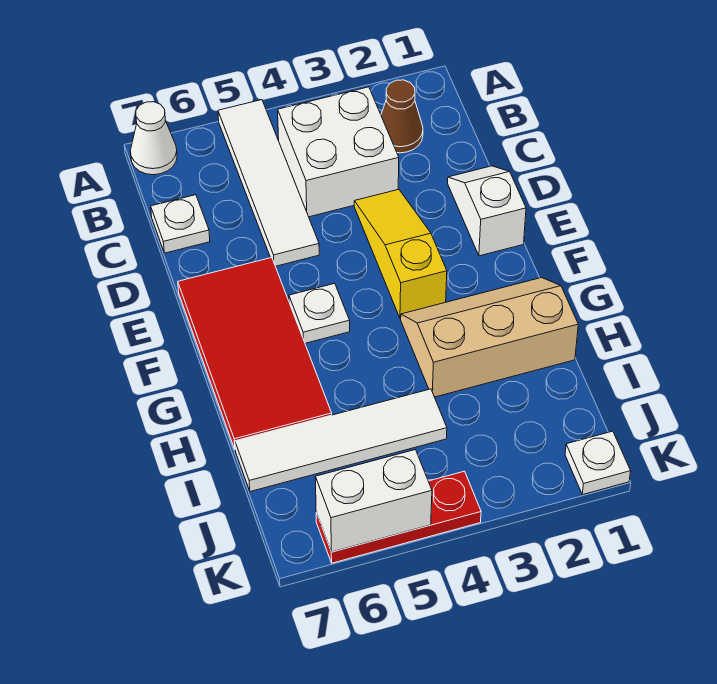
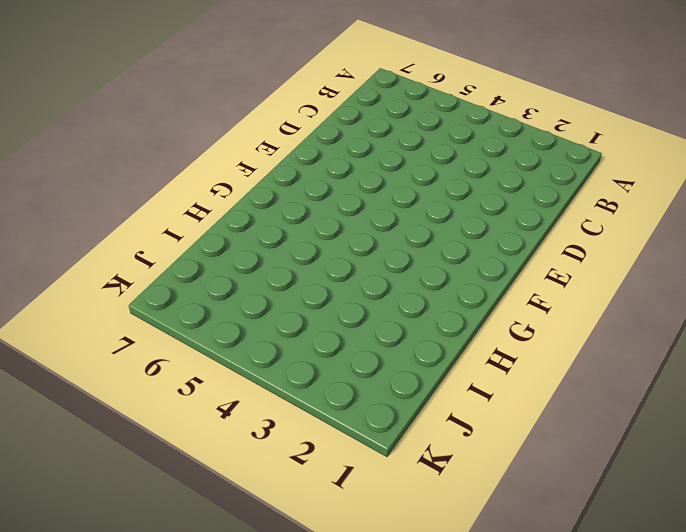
none -> white tile A5:D5 level 1
none -> white cone A7 level 1
none -> brown cone B2 level 1

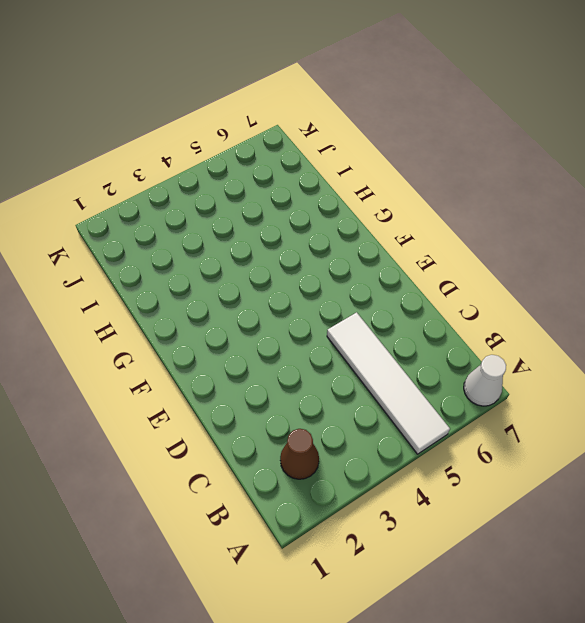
none -> white brick B3:C4 level 1
none -> white plate C7 level 1
none -> white slope D1:E1 level 1 top E

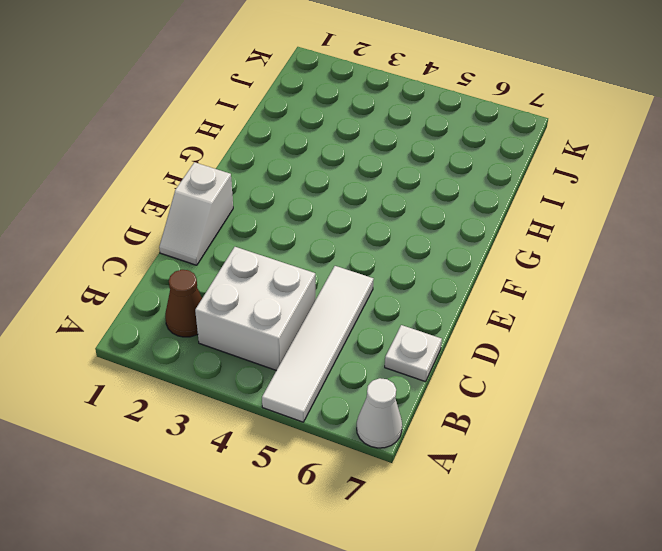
none -> yellow slope D3:F3 level 1 top F
none -> red tile E6:H7 level 1
none -> white plate F5 level 1

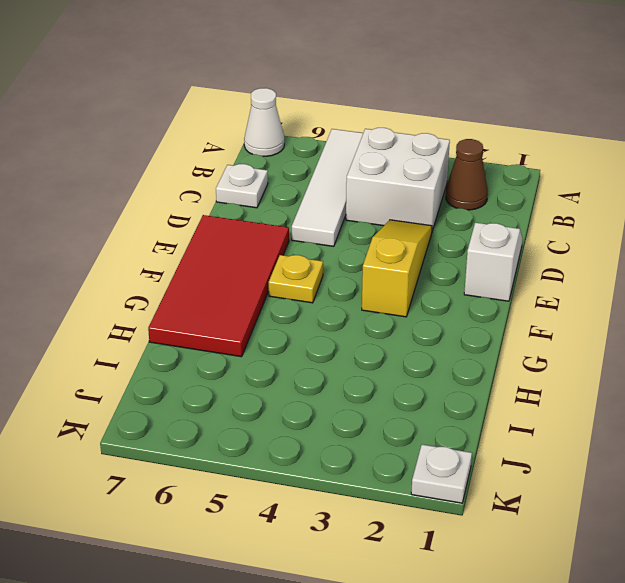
yellow plate F5 level 1 -> white plate F5 level 1
none -> tan slope G1:H3 level 1 top H
none -> white tile I4:I7 level 1
none -> red plate K4:K6 level 1

